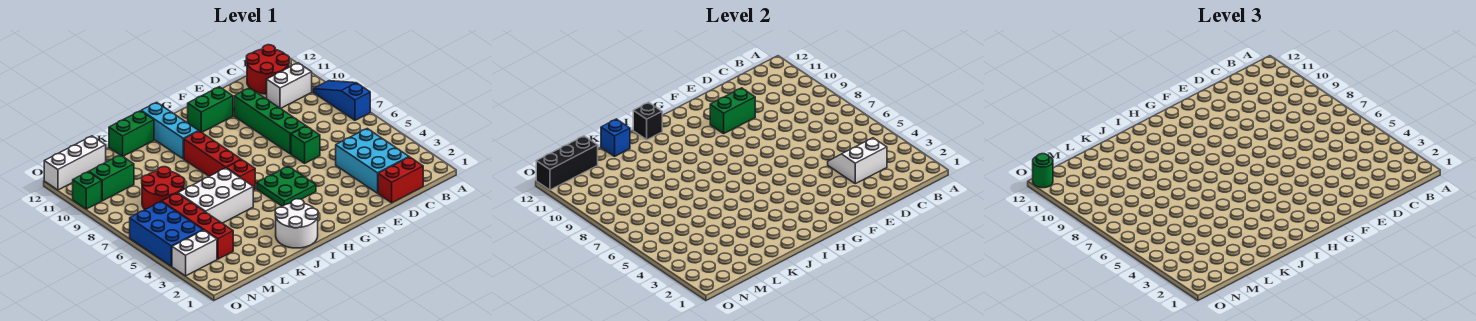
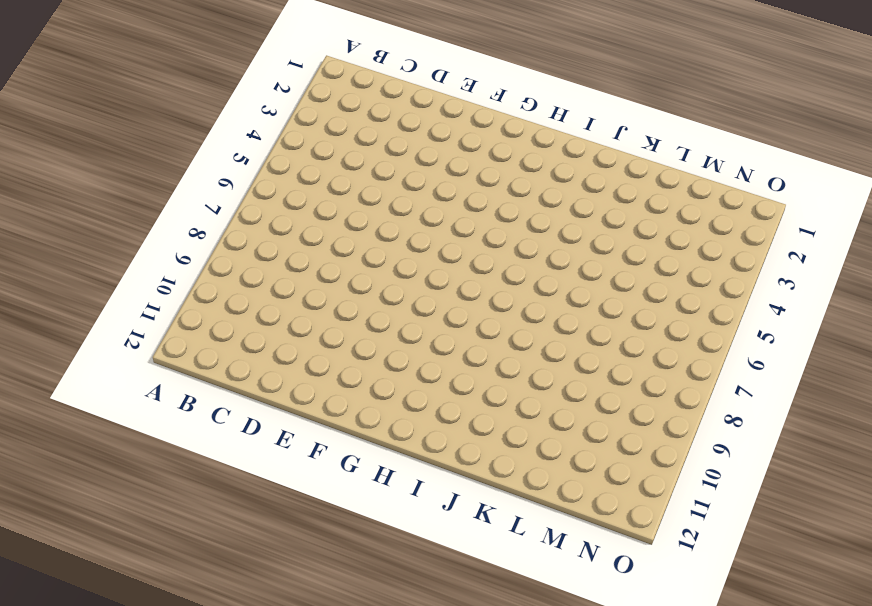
none -> blue slope A7:A9 level 1 top 7
none -> white brick B10:C10 level 1
none -> red round brick B11:C12 level 1

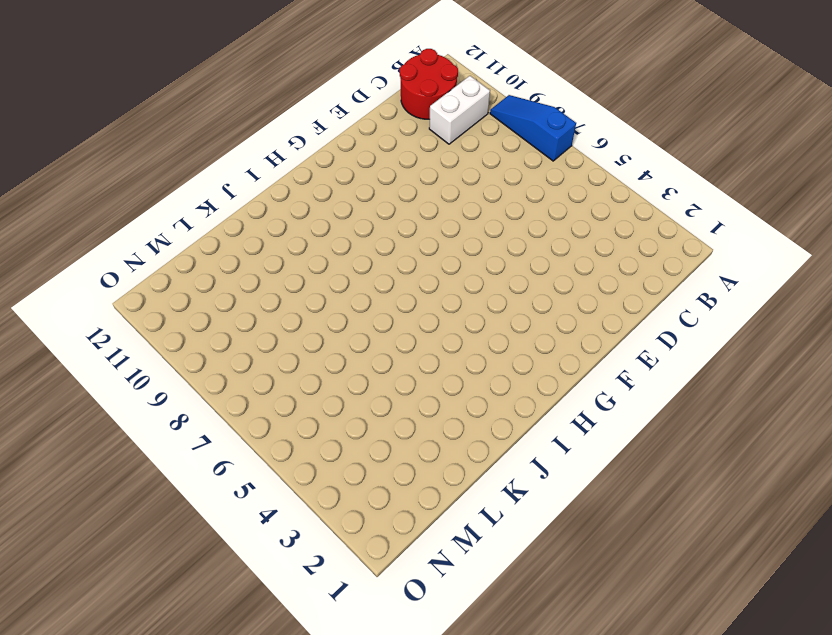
none -> red brick C1:D1 level 1
none -> cyan brick C2:D4 level 1
none -> green brick E6 level 1

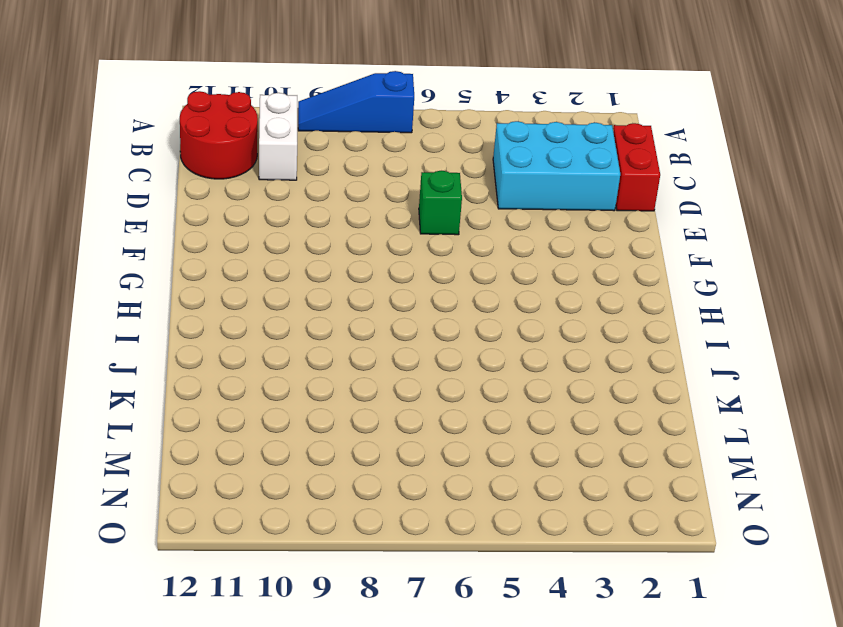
none -> green brick E7:E10 level 1
none -> green brick F11:G11 level 1
none -> green plate G4:H5 level 1

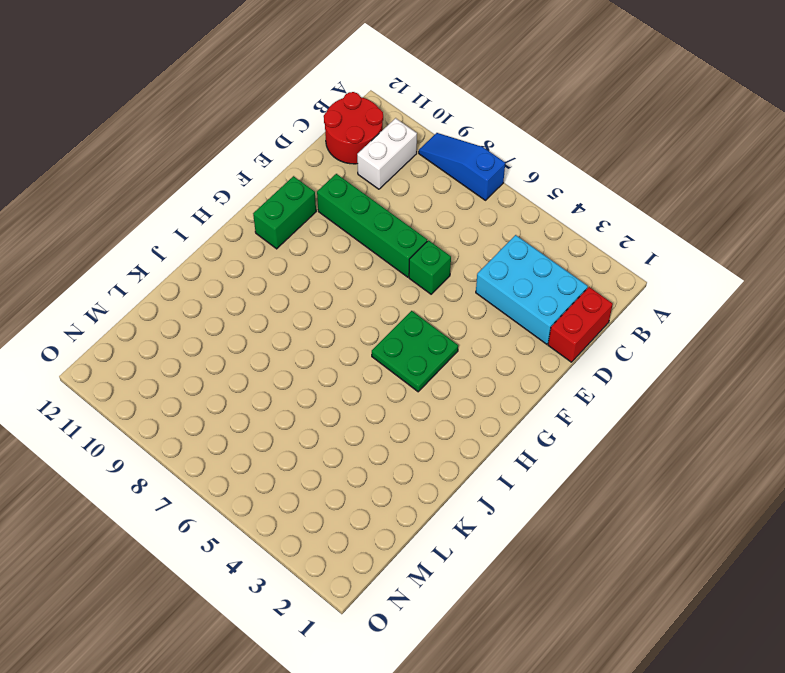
none -> white round brick I1:J2 level 1
none -> red brick I6 level 1
none -> red brick I7:I9 level 1

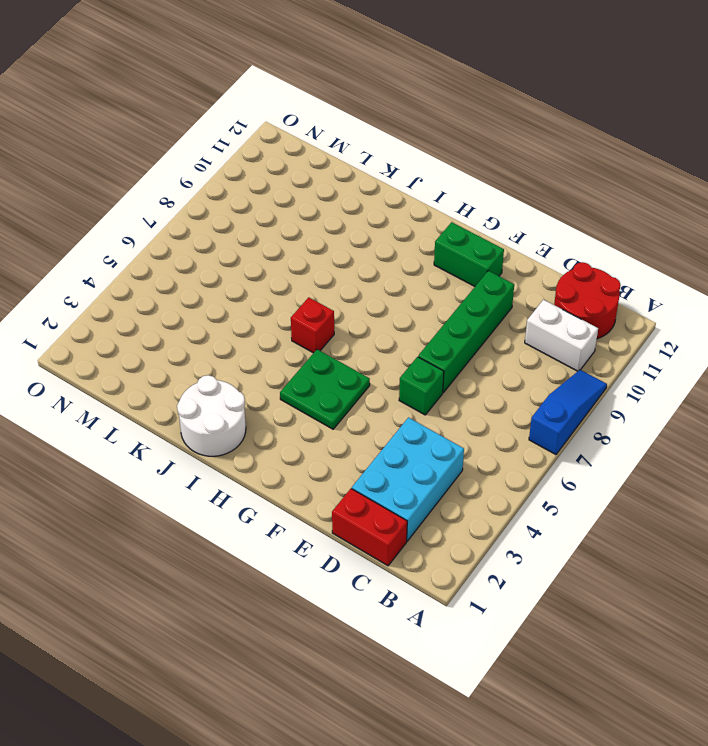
none -> red brick I7:I9 level 1
none -> cyan brick I10:I12 level 1
none -> white brick J5:L6 level 1

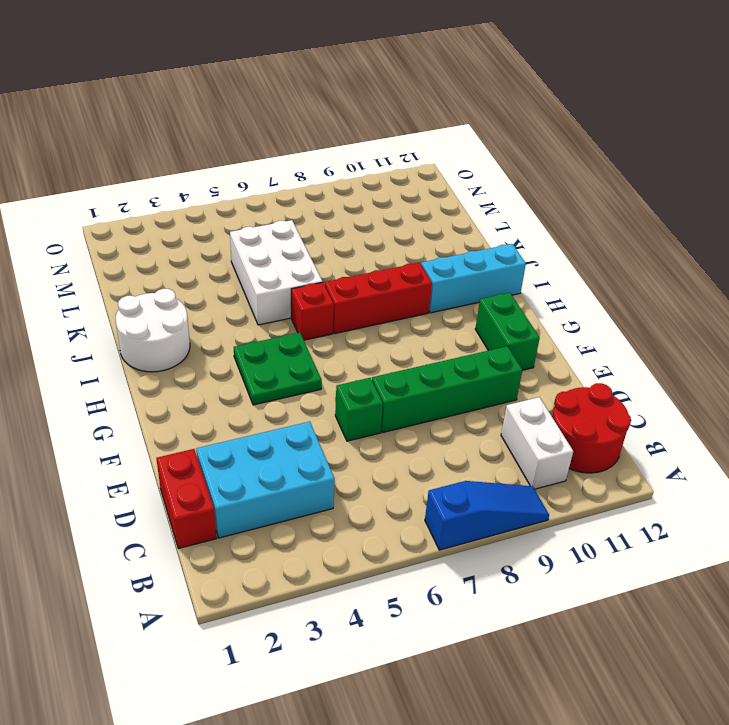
none -> green brick J12:K12 level 1
none -> red round brick L7:M8 level 1
none -> red brick M3:M6 level 1

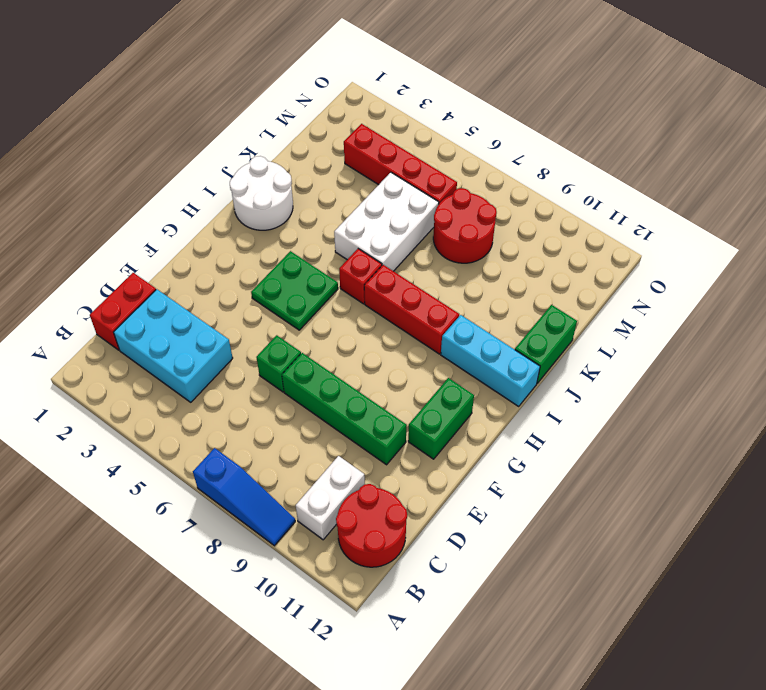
none -> green brick M10:N10 level 1
none -> white brick M12:O12 level 1
none -> white brick N3:O3 level 1

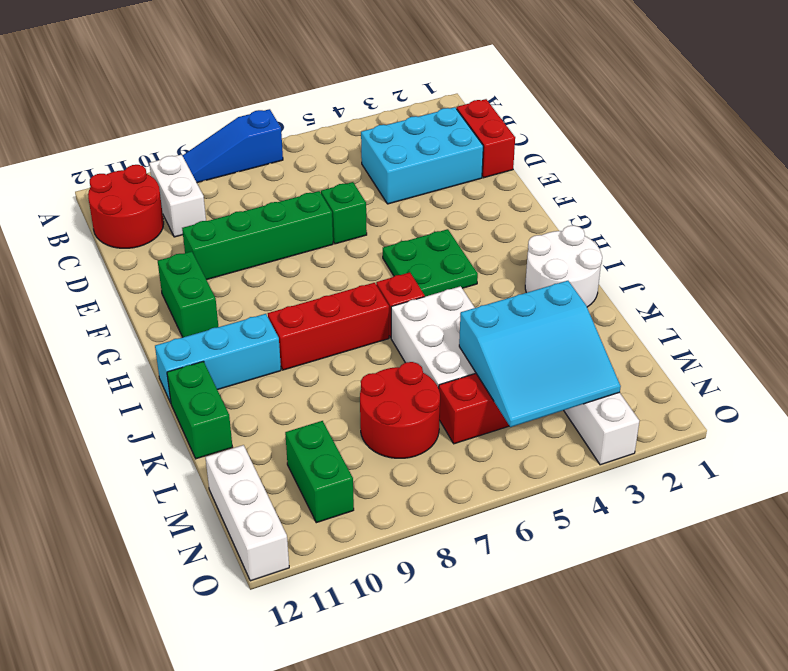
cyan slope L3:N5 level 2 top L -> none
none -> blue brick N4:O6 level 1
none -> green brick O10 level 1
none -> white slope C3:D4 level 2 top 3

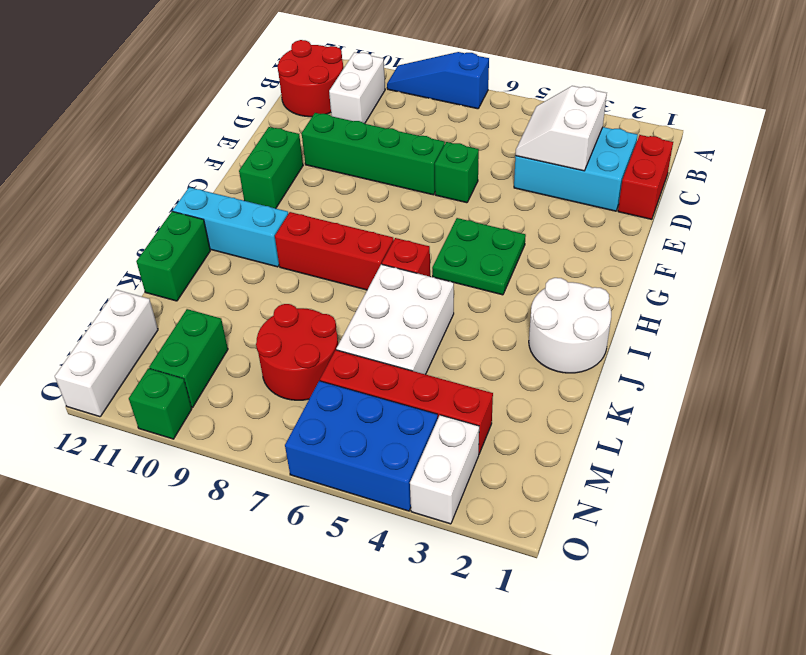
none -> green brick E10:F10 level 2
none -> black brick I12 level 2
none -> blue brick K12 level 2

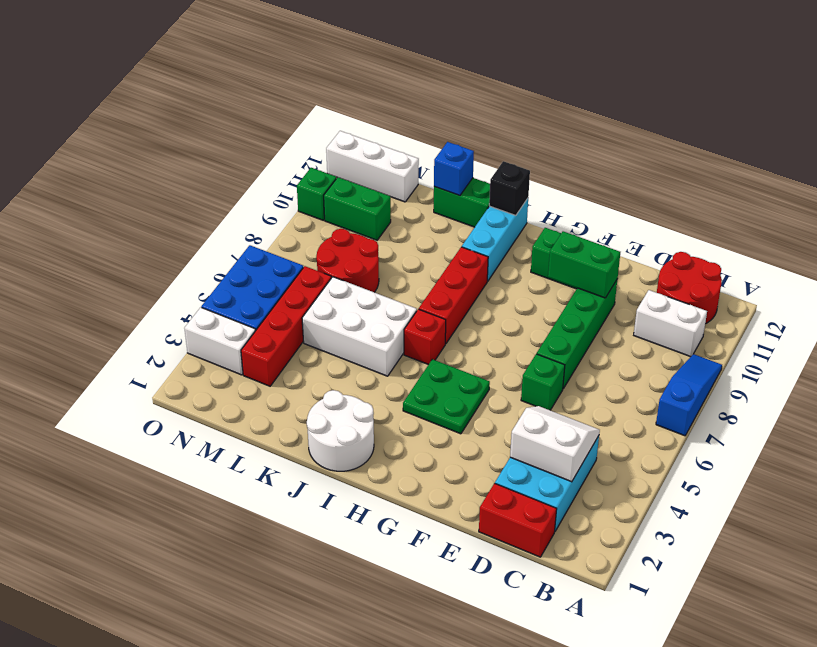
none -> black brick M12:O12 level 2
none -> green round brick O12 level 3

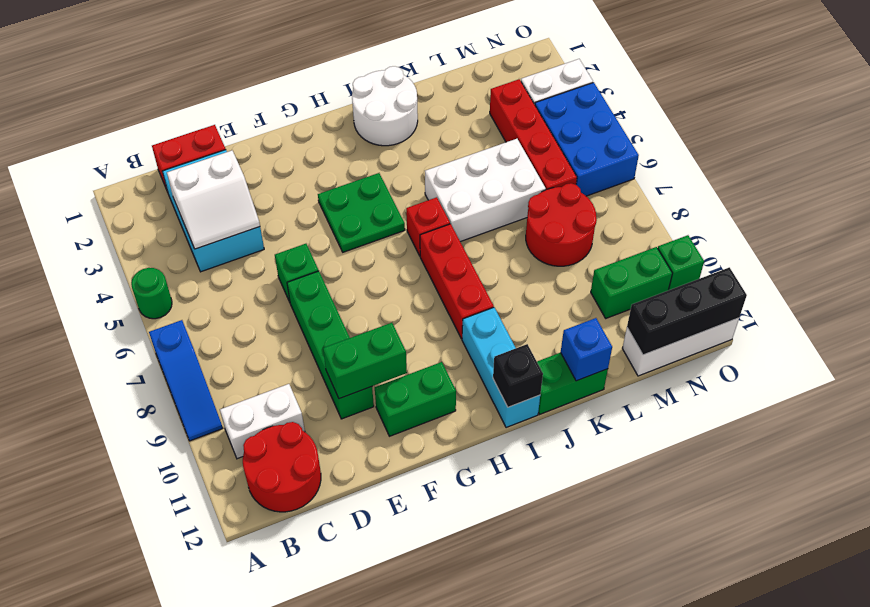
green round brick A5 level 1 -> green round brick O12 level 3

